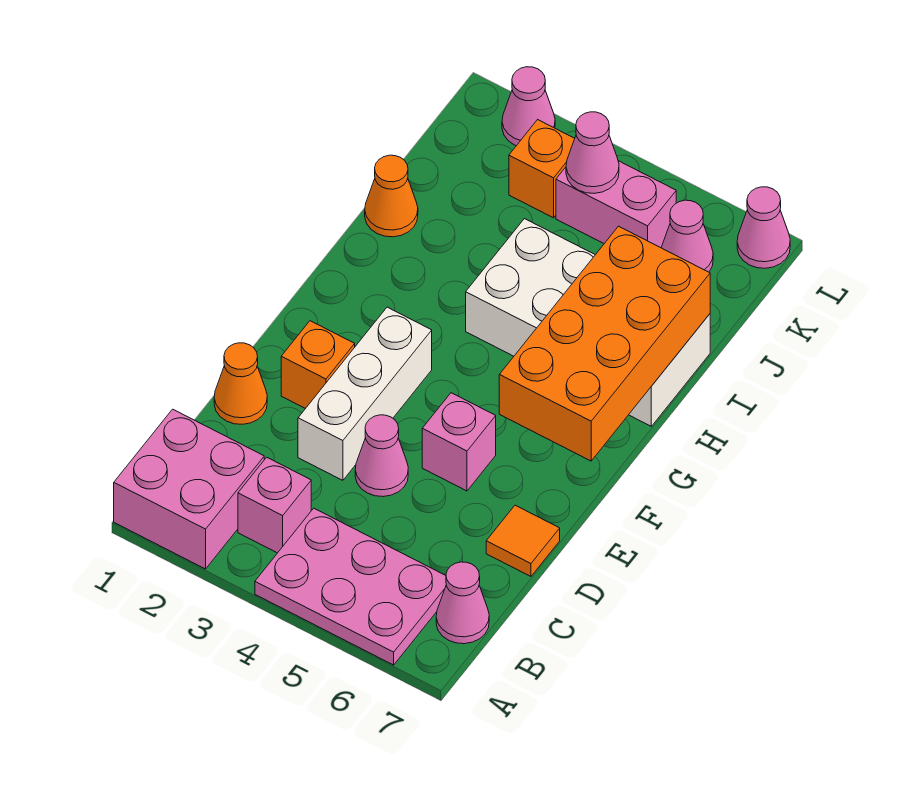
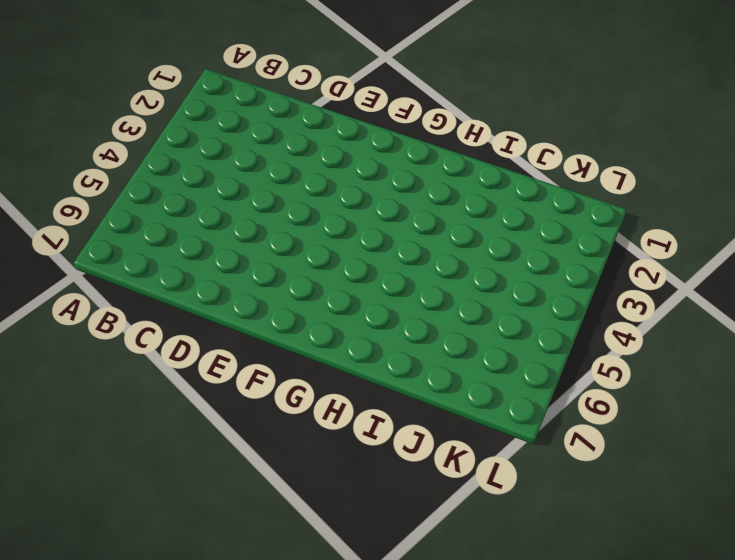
none -> pink brick A1:B2 level 1
none -> pink plate A4:B6 level 1
none -> pink brick B3 level 1

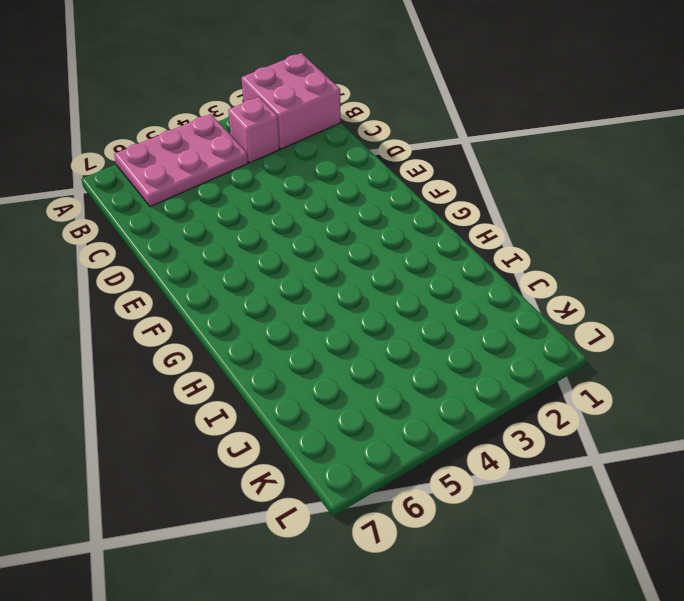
none -> pink cone B7 level 1
none -> orange cone D1 level 1
none -> white brick D3:F3 level 1

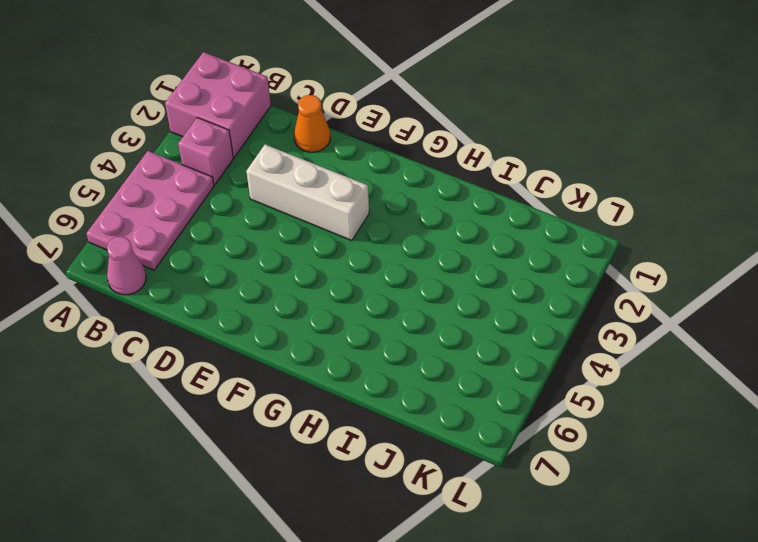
none -> pink cone D4 level 1
none -> orange tile D7 level 1
none -> orange brick E2 level 1

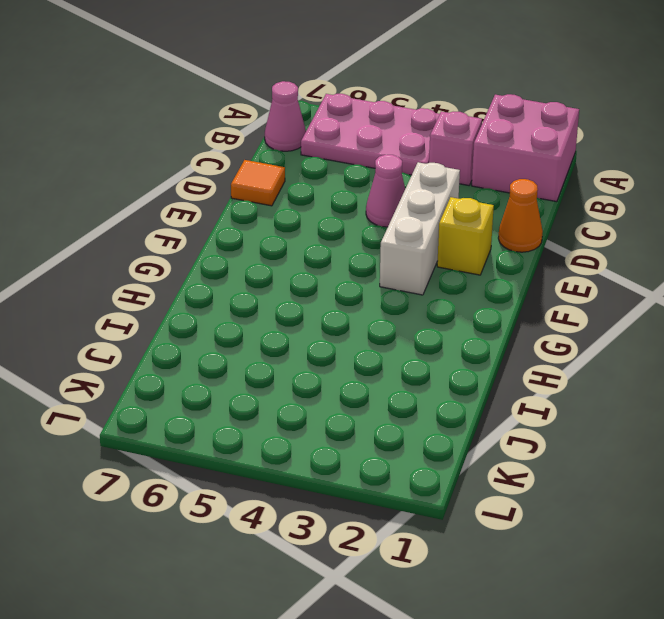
yellow brick E2 level 1 -> orange brick E2 level 1
none -> pink brick E5 level 1
none -> white brick H4:I7 level 1
none -> orange cone I1 level 1

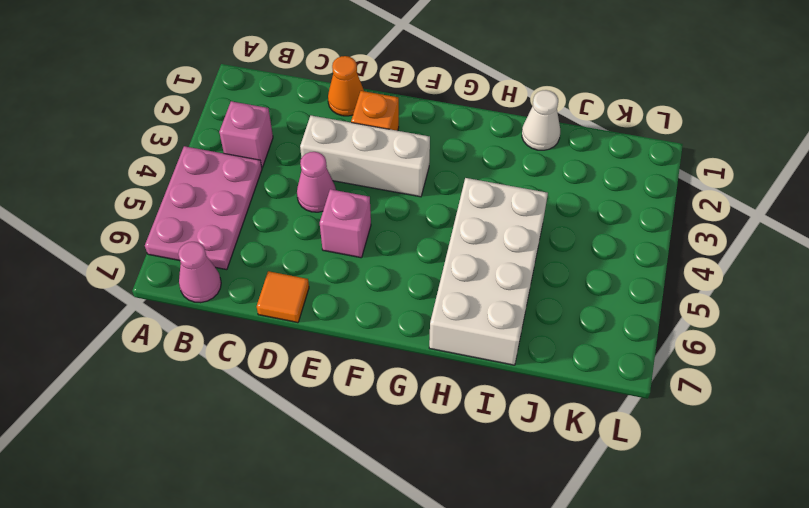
white cone I1 level 1 -> orange cone I1 level 1
none -> pink brick A1:B2 level 1
none -> orange brick K3 level 1
none -> pink brick K4:K5 level 1

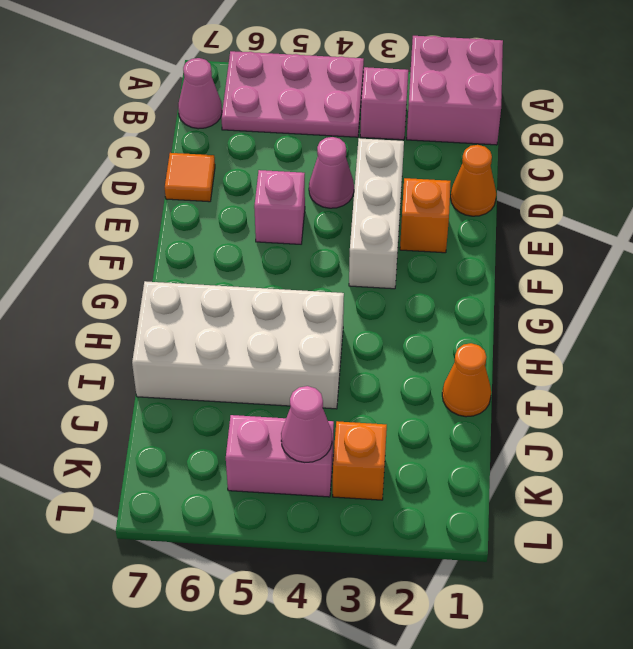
none -> pink cone K6 level 1
none -> pink cone L2 level 1
none -> pink cone L7 level 1

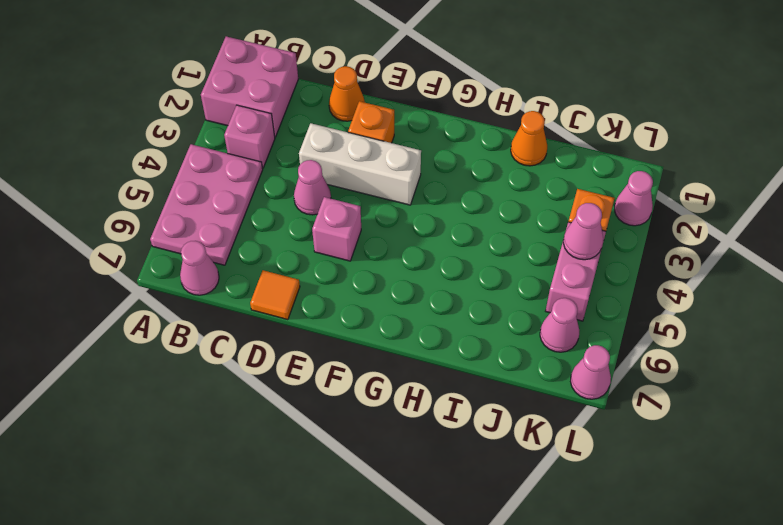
none -> white brick H4:I7 level 1
none -> orange brick F6:I7 level 2

